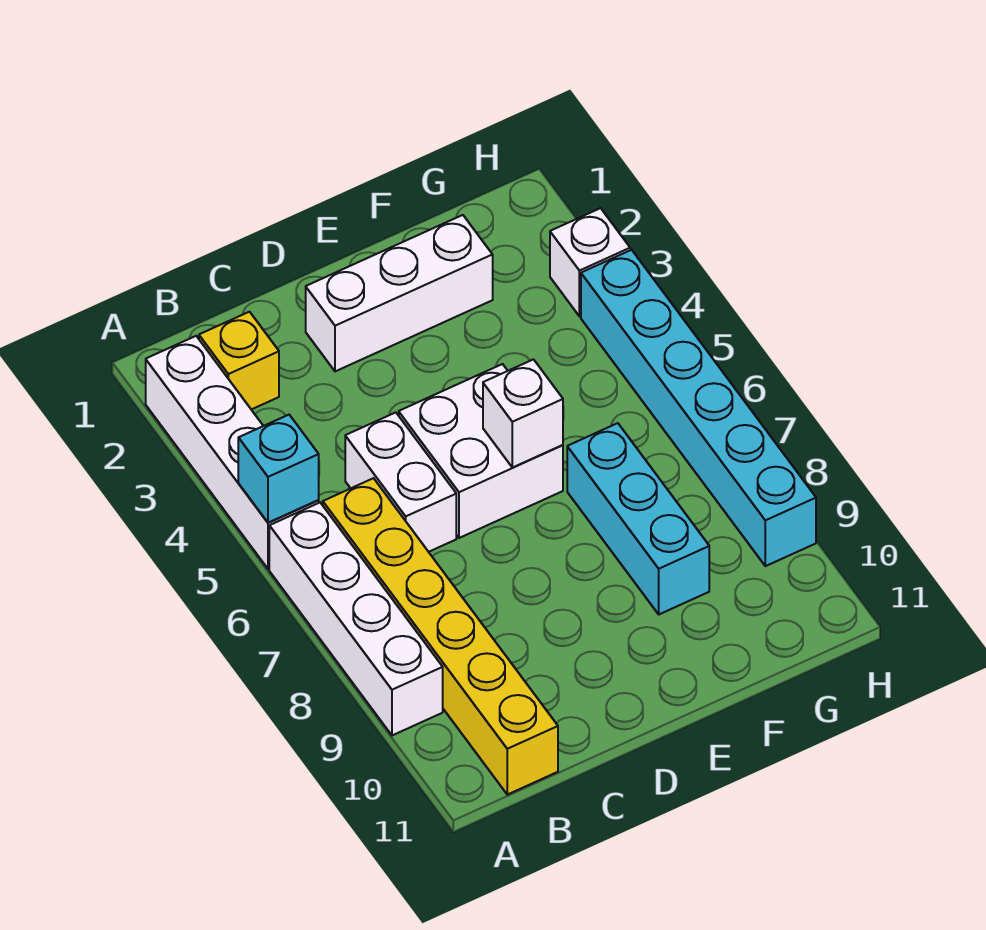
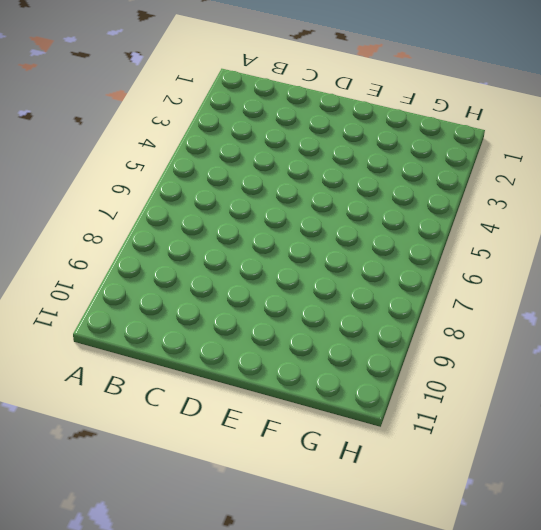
none -> white brick A2:A5 level 1
none -> white brick A6:A9 level 1
none -> yellow brick B2 level 1

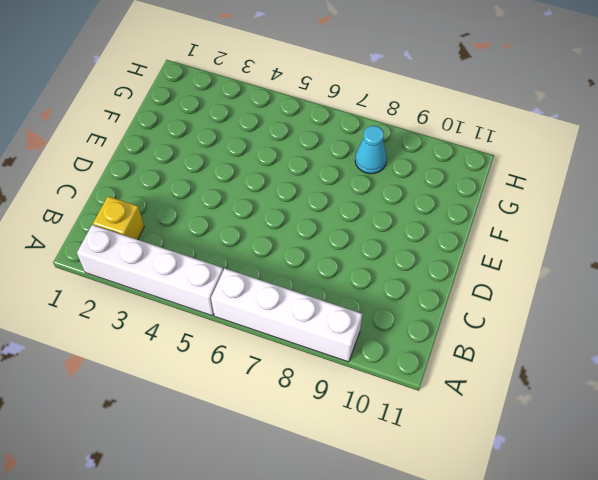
cyan cone G8 level 1 -> none
none -> yellow brick B6:B11 level 1
none -> white brick C5:C6 level 1
none -> white brick D2:F2 level 1

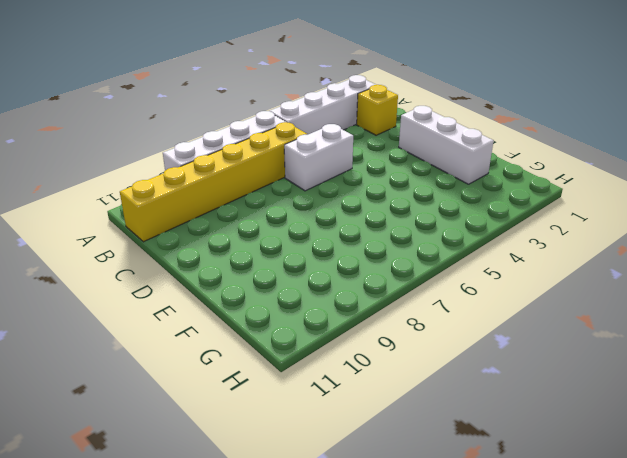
none -> white brick D5:E6 level 1
none -> cyan brick F7:F9 level 1
none -> white brick H3 level 1

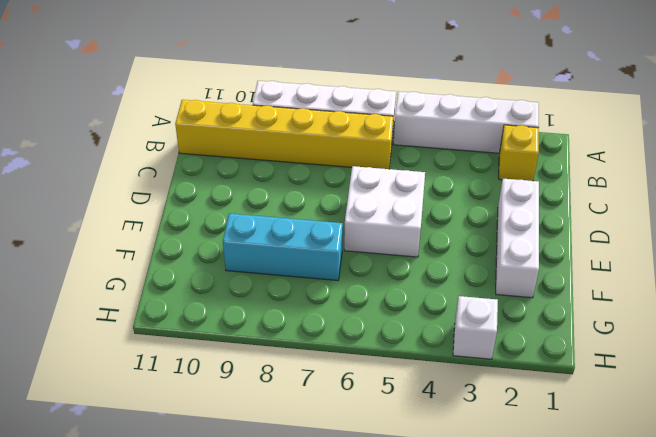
none -> white brick C5:C6 level 1
none -> cyan brick H4:H9 level 1
none -> cyan brick A5 level 2

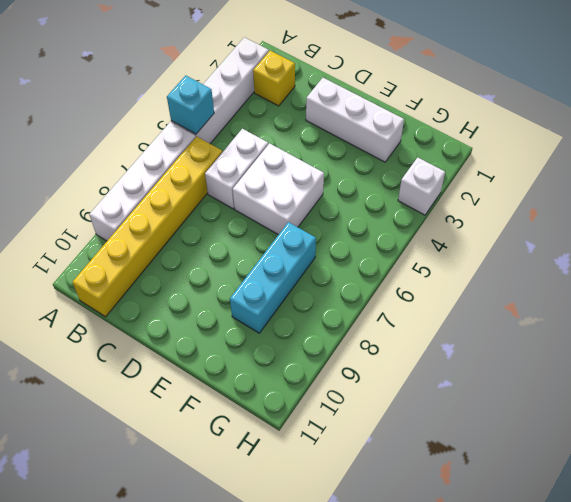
none -> cyan brick H4:H9 level 1
none -> white brick E6 level 2

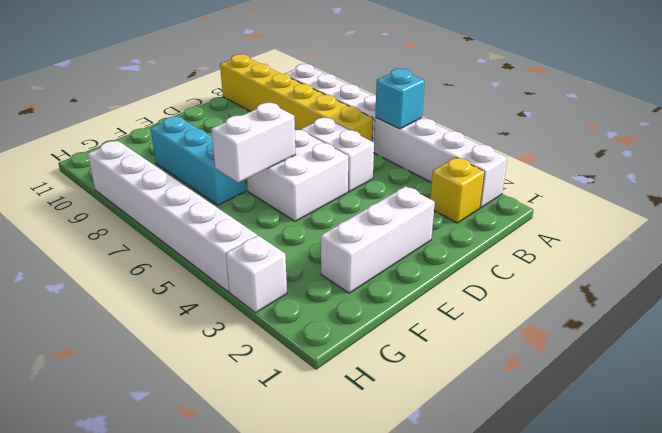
white brick E6:F6 level 2 -> white brick E6 level 2
white brick H4:H9 level 1 -> cyan brick H4:H9 level 1

